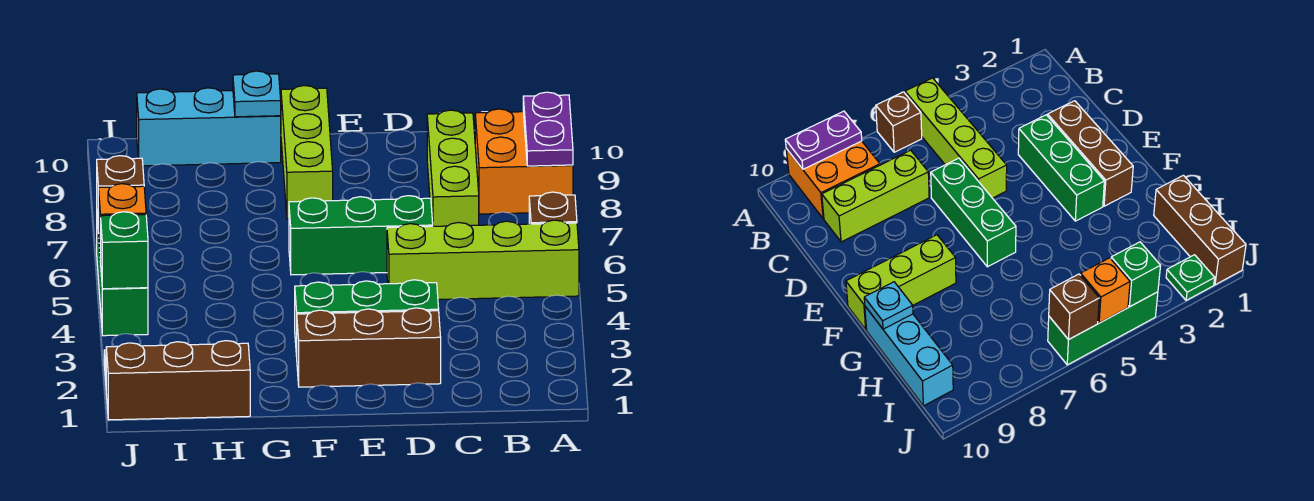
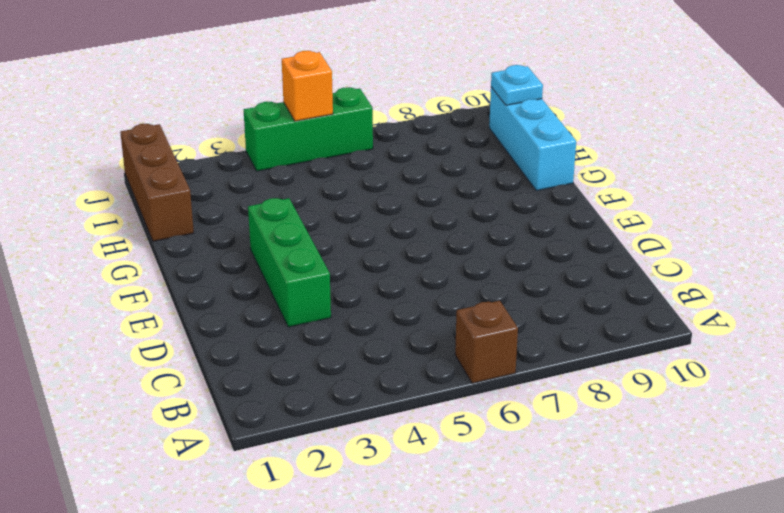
cyan plate I10 level 2 -> cyan plate G10 level 2
none -> lime brick A5:D5 level 1
none -> orange brick A8:B9 level 1
none -> lime brick C7:C9 level 1

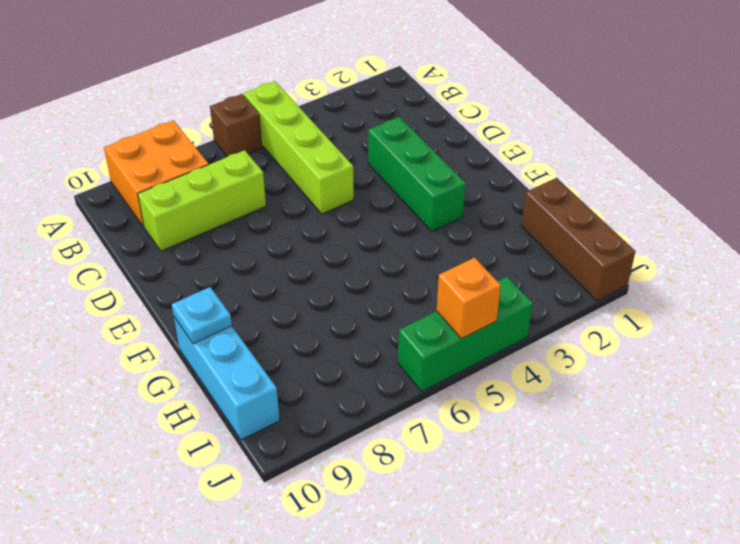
none -> brown brick D2:F2 level 1
none -> green brick D6:F6 level 1
none -> lime brick F8:F10 level 1

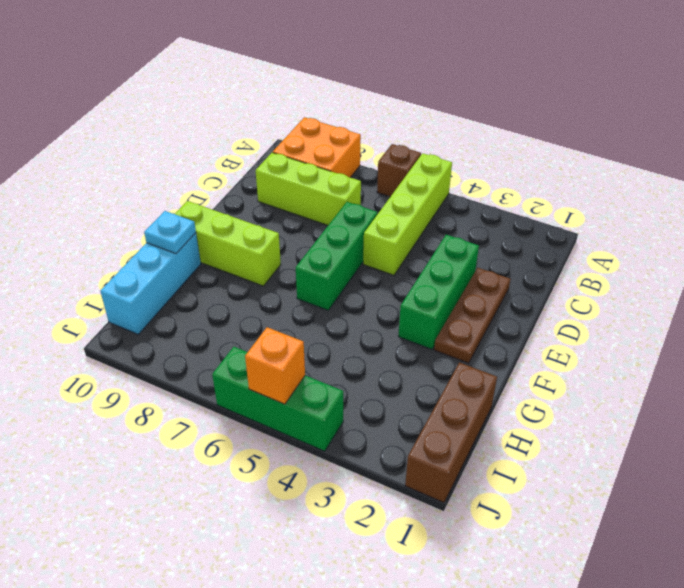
brown plate D2:F2 level 1 -> brown brick D2:F2 level 1
none -> green plate J2 level 1
none -> purple plate A8:A9 level 2
none -> green brick J4 level 2

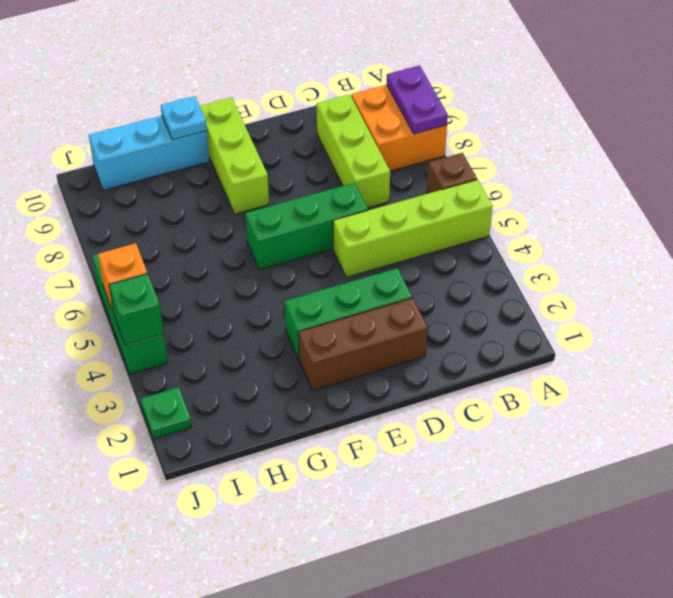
none -> brown brick H1:J1 level 1
none -> brown brick J6 level 2

